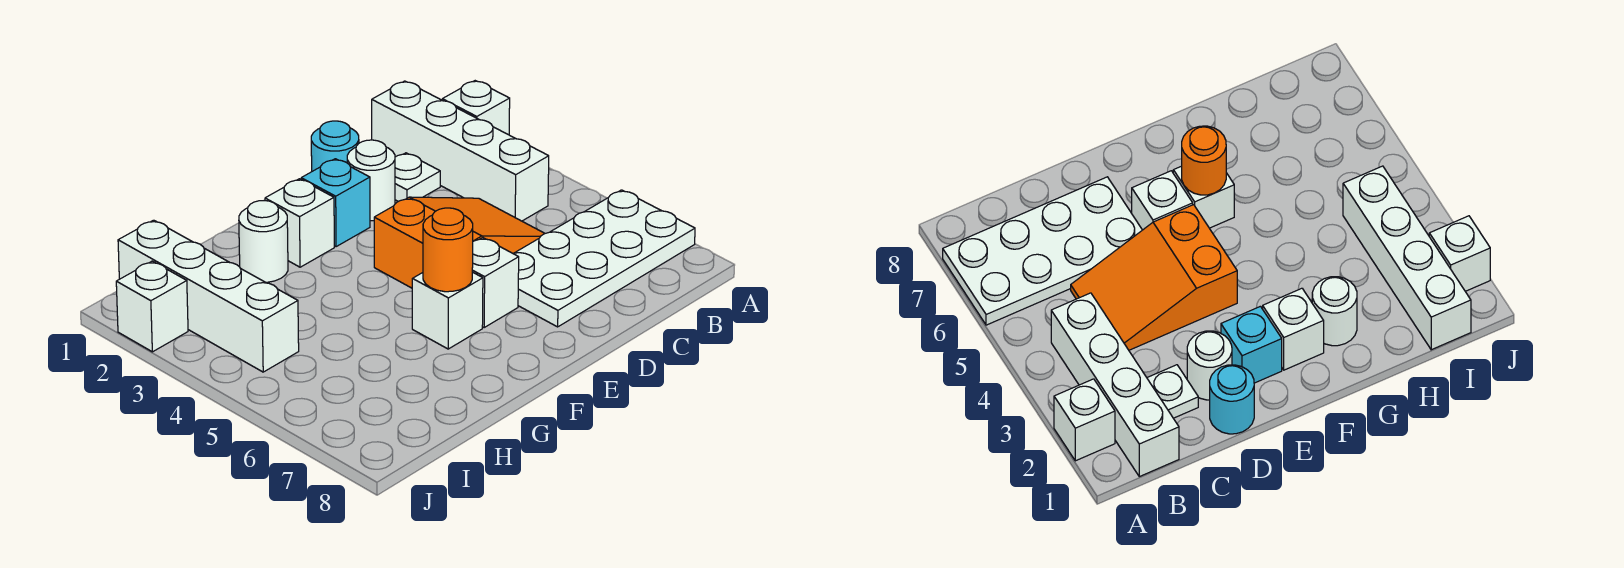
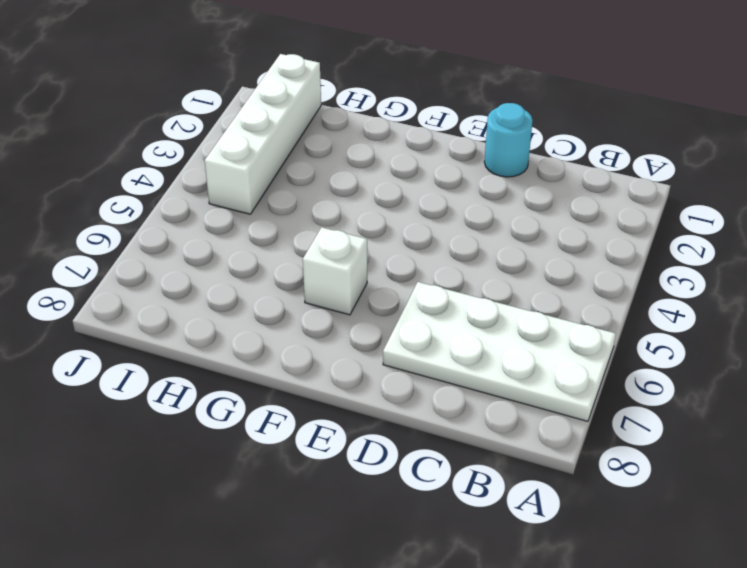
none -> white brick A2 level 1
none -> white brick B1:B4 level 1
none -> white plate C2 level 1

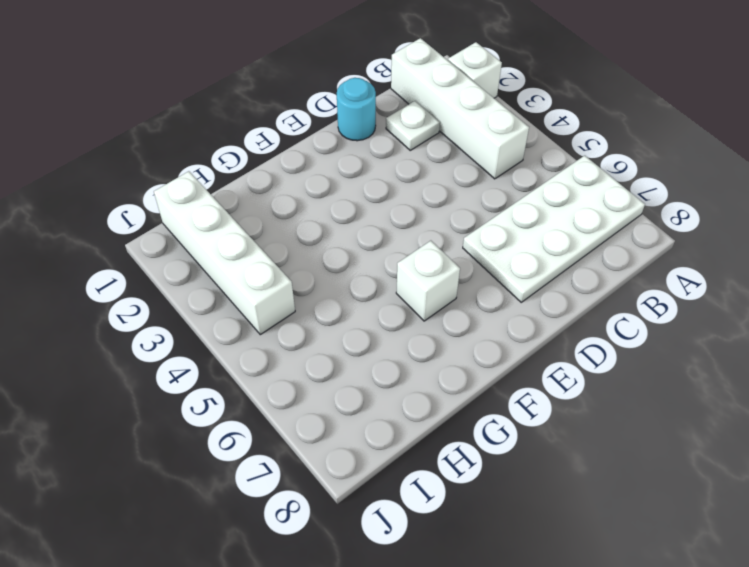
none -> orange slope C4:E5 level 1 top E
none -> white round brick D2 level 1
none -> cyan brick E2 level 1

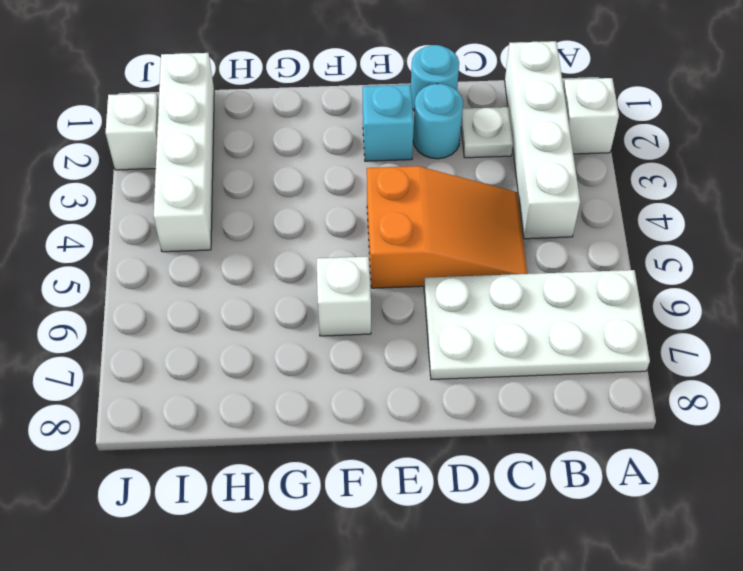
cyan round brick D2 level 1 -> white round brick D2 level 1
none -> white brick E6 level 1
none -> white brick F2 level 1
none -> white round brick G2 level 1

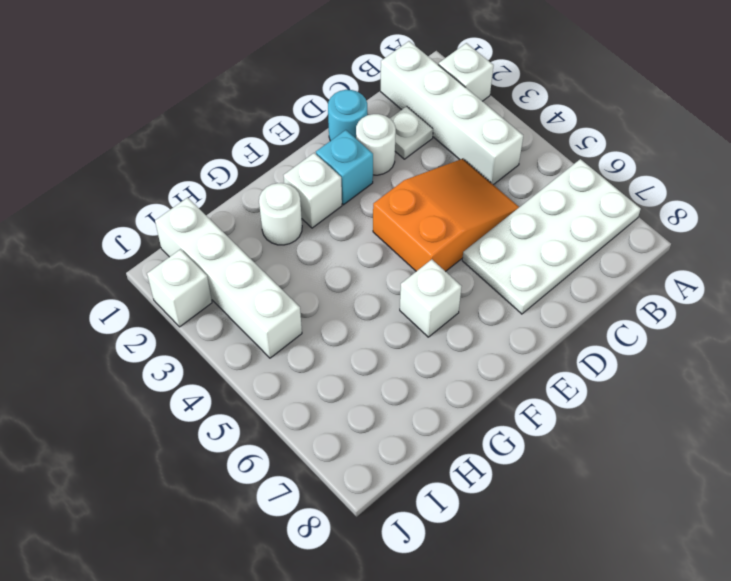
none -> white brick E6 level 1
none -> orange round brick F6 level 2

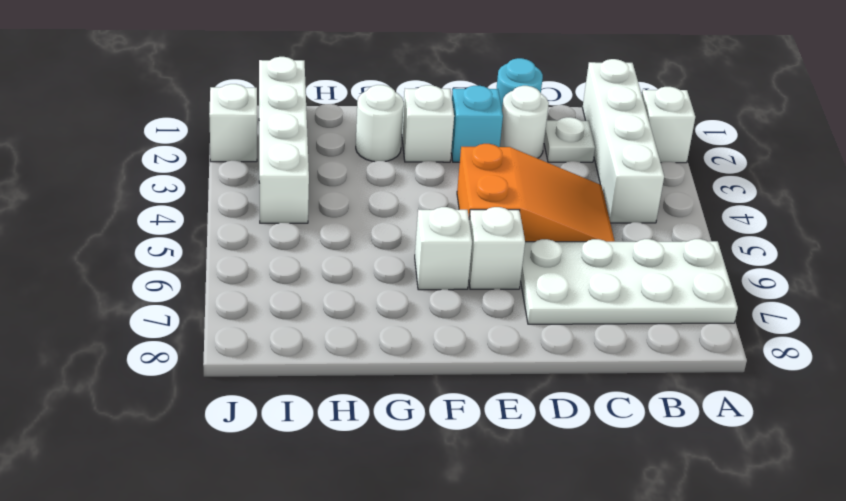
none -> orange round brick F6 level 2

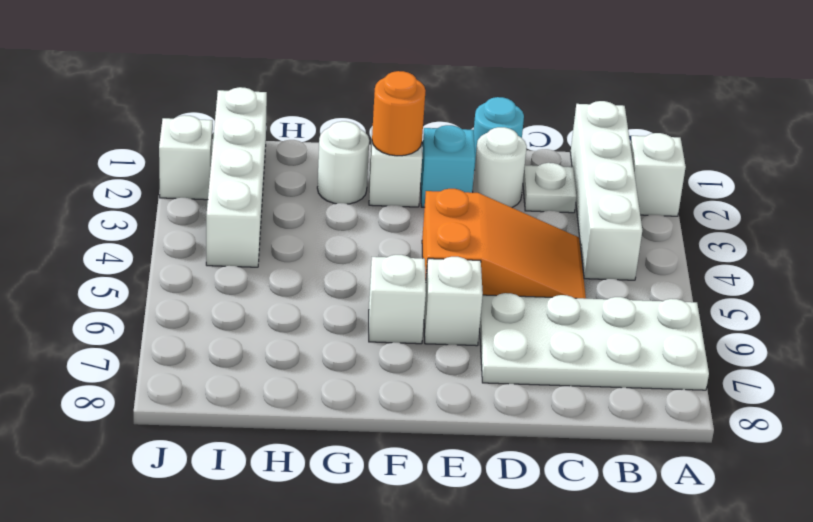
orange round brick F2 level 2 -> orange round brick F6 level 2

